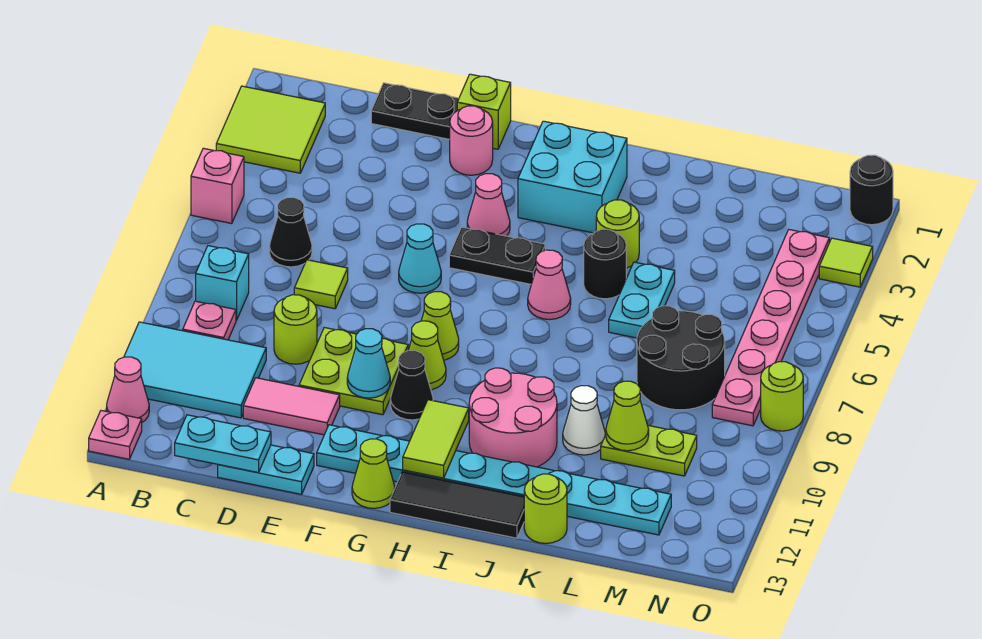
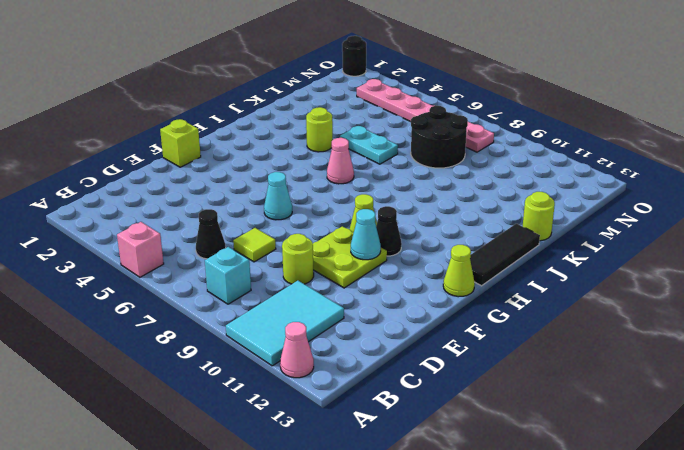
none -> lime tile A2:B3 level 1
none -> pink plate A13 level 1
none -> pink plate B9 level 1
none -> black plate D1:E1 level 1

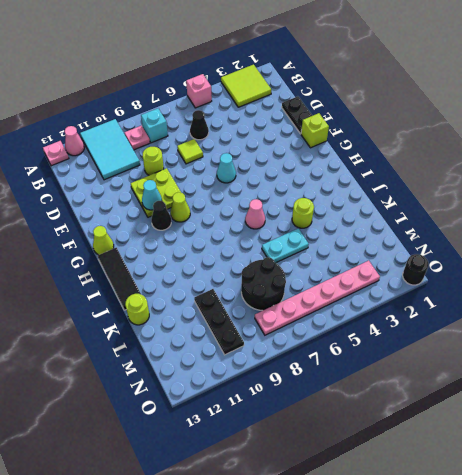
black plate L10:N10 level 1 -> lime plate L10:M10 level 1
none -> pink tile D11:E11 level 1
none -> cyan plate D13:E13 level 1
none -> pink round brick F2 level 1
none -> cyan plate F12:M12 level 1

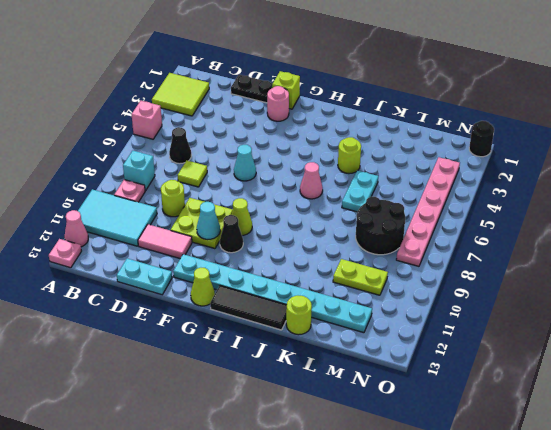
none -> pink cone G4 level 1
none -> black plate G5:H5 level 1
none -> lime cone G8 level 1
none -> cyan brick H2:I3 level 1

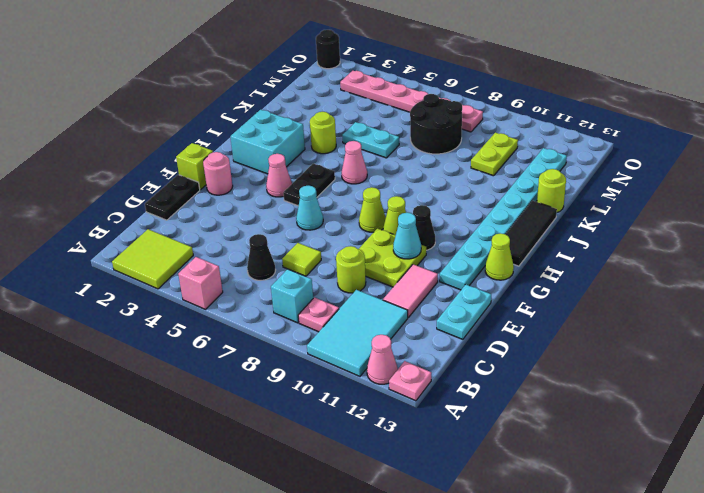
none -> pink round brick I10:J11 level 1
none -> black round brick J5 level 1
none -> white cone K10 level 1
none -> lime tile O3 level 1

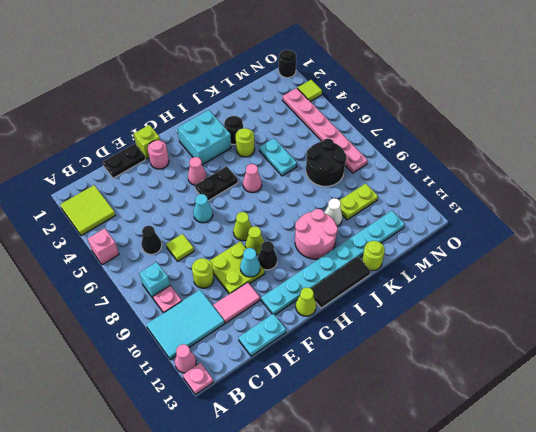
black round brick J3 level 1 -> black round brick J5 level 1
none -> lime round brick O8 level 1
none -> cyan plate C13:D13 level 2
none -> lime tile H11:H12 level 2
none -> lime cone L10 level 2

